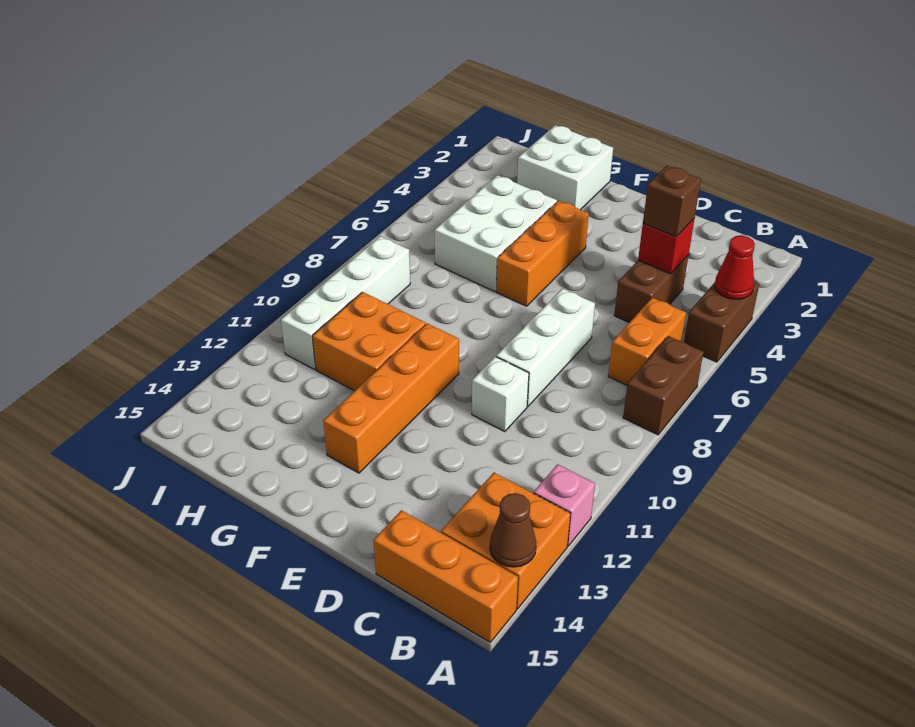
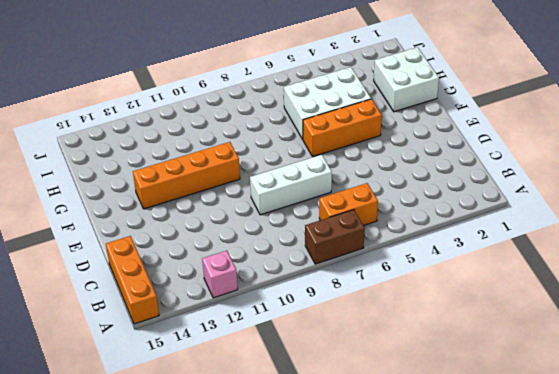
none -> brown brick A4:A5 level 1
none -> orange brick A13:B14 level 1
none -> brown brick C4:C5 level 1

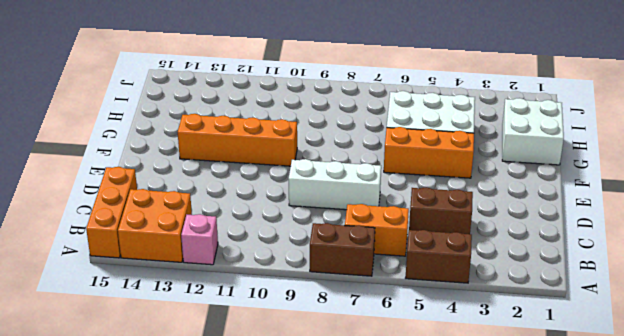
none -> white brick D10 level 1
none -> orange brick G10:H11 level 1
none -> white brick I8:I11 level 1

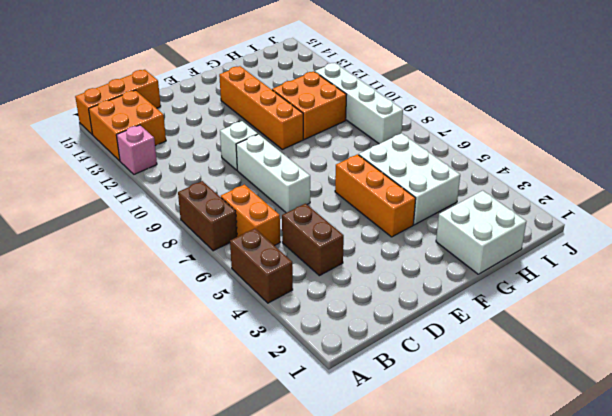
none -> red cone A4 level 2
none -> brown cone A14 level 2
none -> red brick C4 level 2

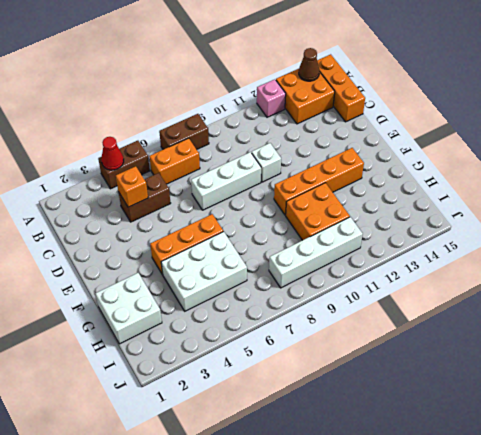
orange brick C4 level 2 -> red brick C4 level 2
none -> brown brick C4 level 3

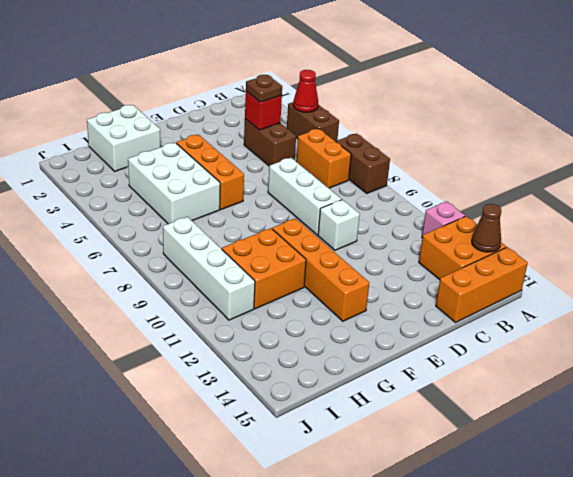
brown plate C4 level 3 -> brown brick C4 level 3

